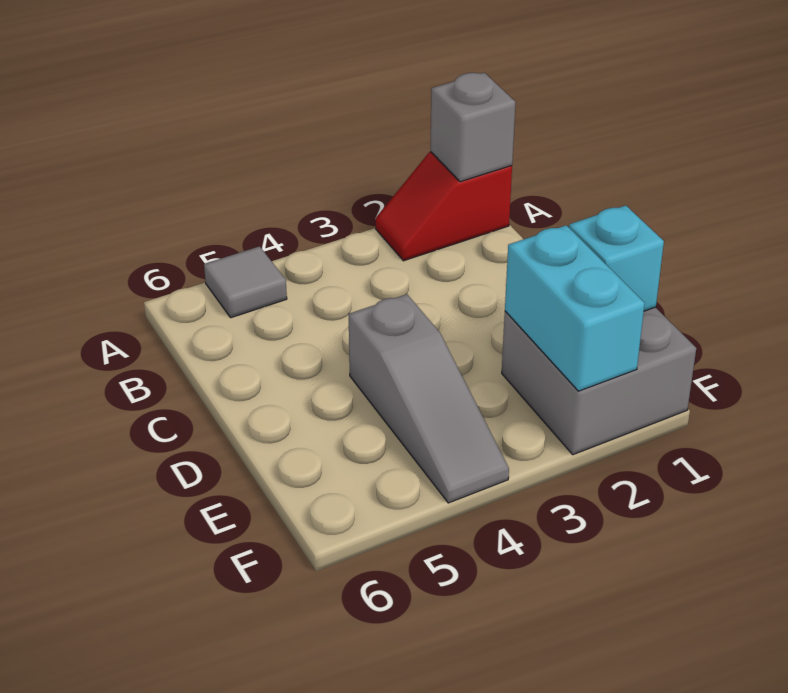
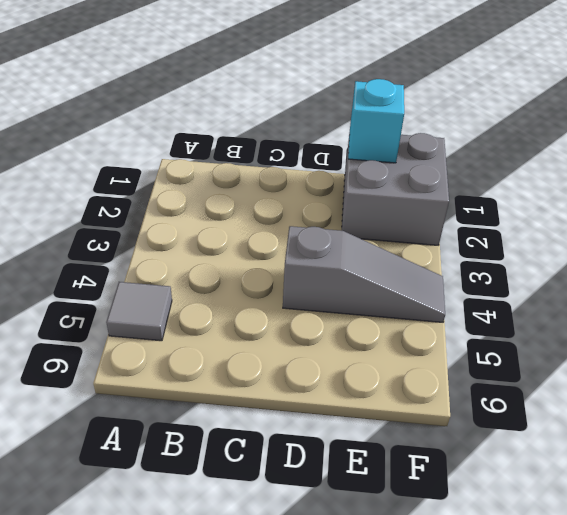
none -> red slope A1:A2 level 1 top 1
none -> grey brick A1 level 2

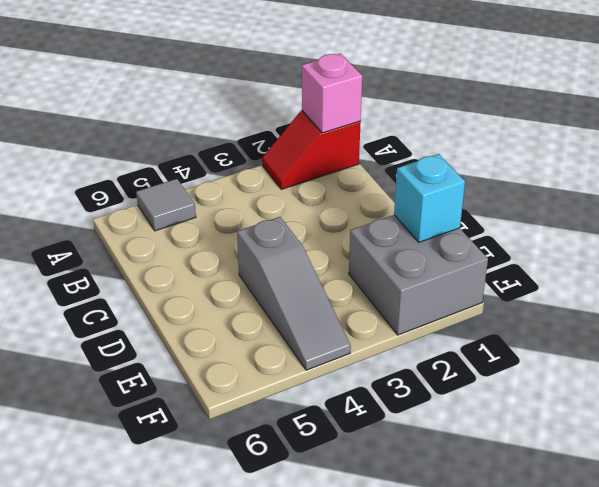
pink brick A1 level 2 -> grey brick A1 level 2
none -> cyan brick E2:F2 level 2

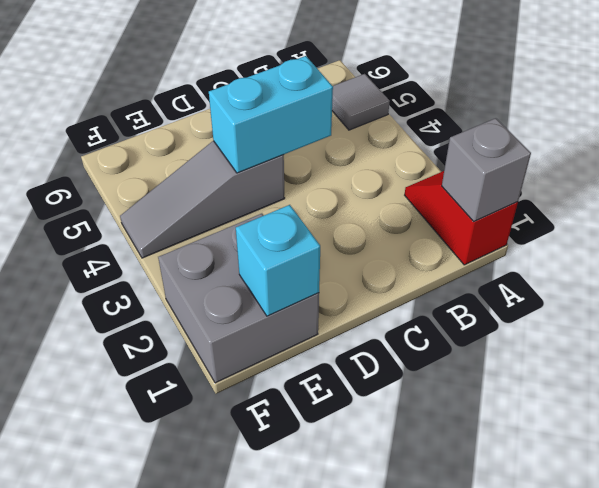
cyan brick C4:D4 level 2 -> cyan brick E2:F2 level 2

